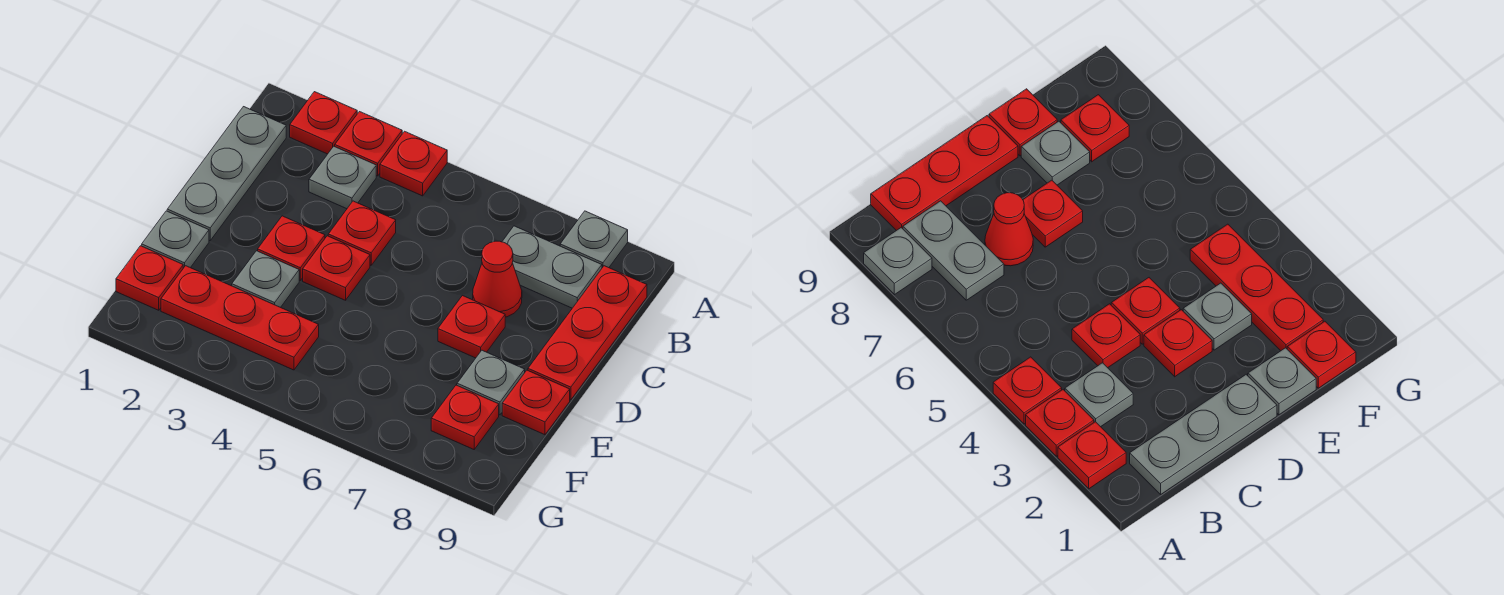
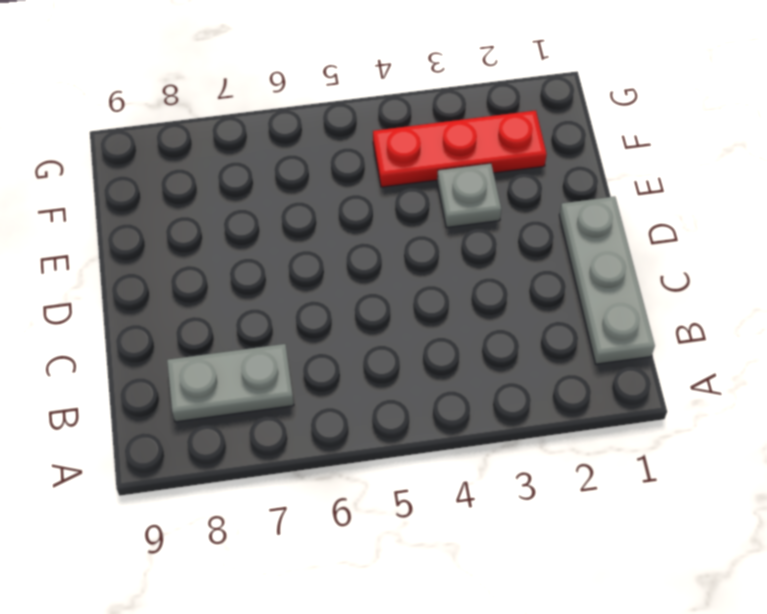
none -> red plate A2 level 1
none -> red plate A3 level 1
none -> red plate A4 level 1

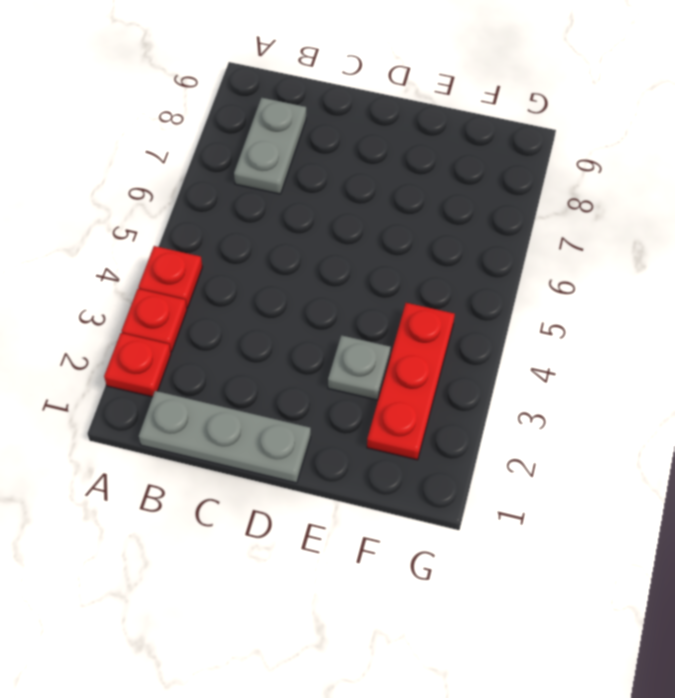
none -> grey plate A8 level 1
none -> grey plate B3 level 1
none -> red plate B9:D9 level 1

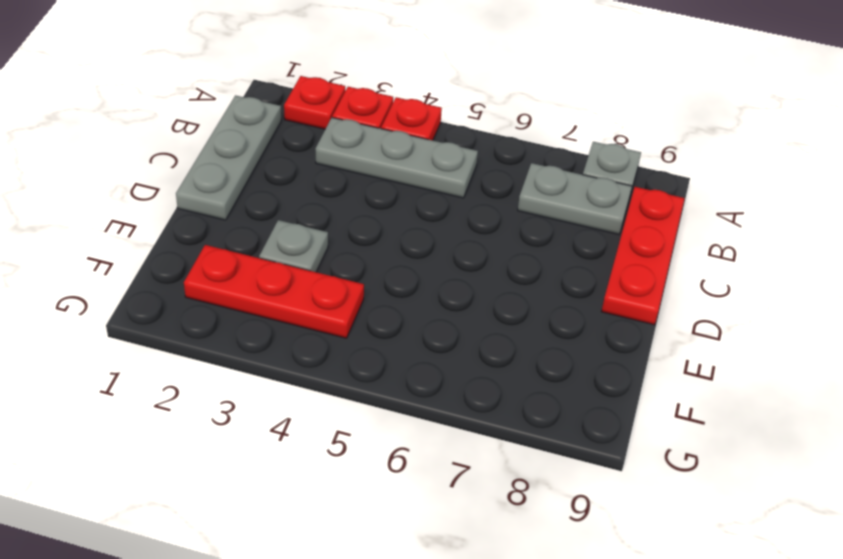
grey plate B3:B5 level 1 -> grey plate B3 level 1
none -> red plate C4 level 1
none -> red cone C7 level 1
none -> red plate D3 level 1

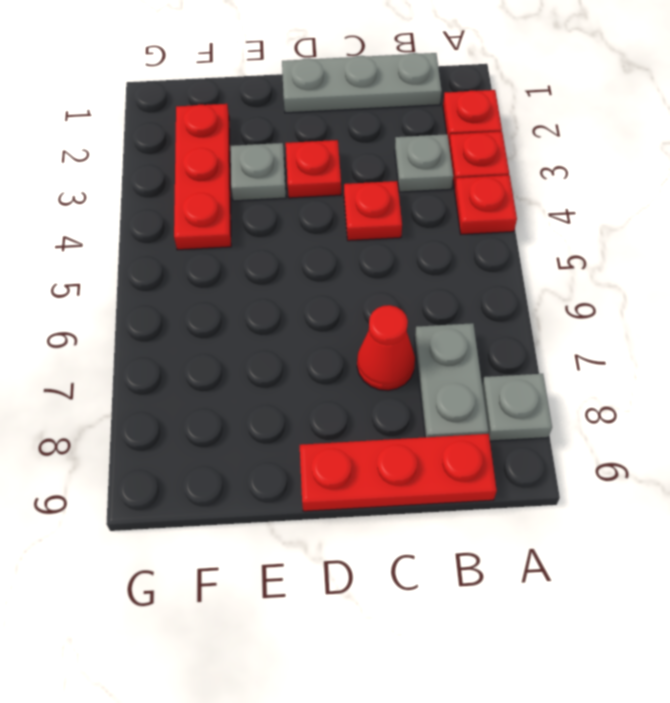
none -> red plate D4 level 1
none -> red plate D7 level 1
none -> grey plate E1 level 1

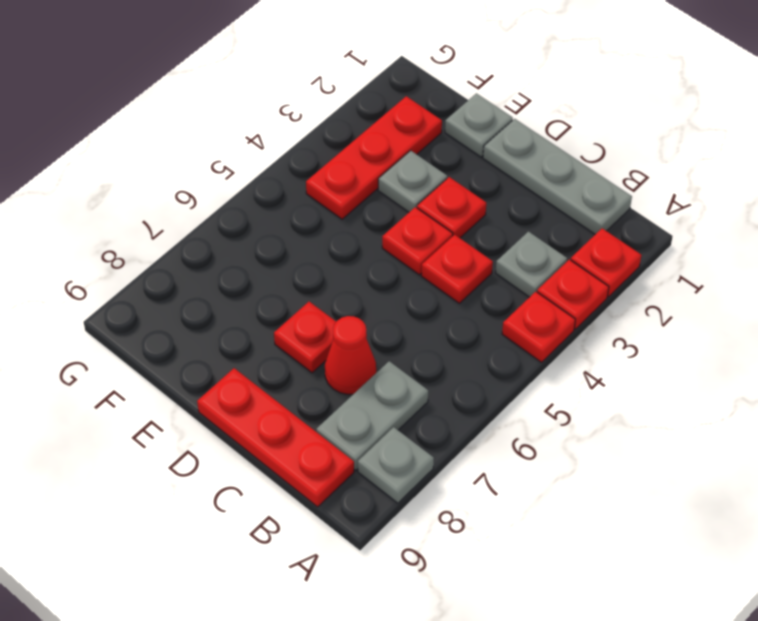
none -> grey plate E8 level 1
none -> red plate E9 level 1
none -> red plate F1 level 1

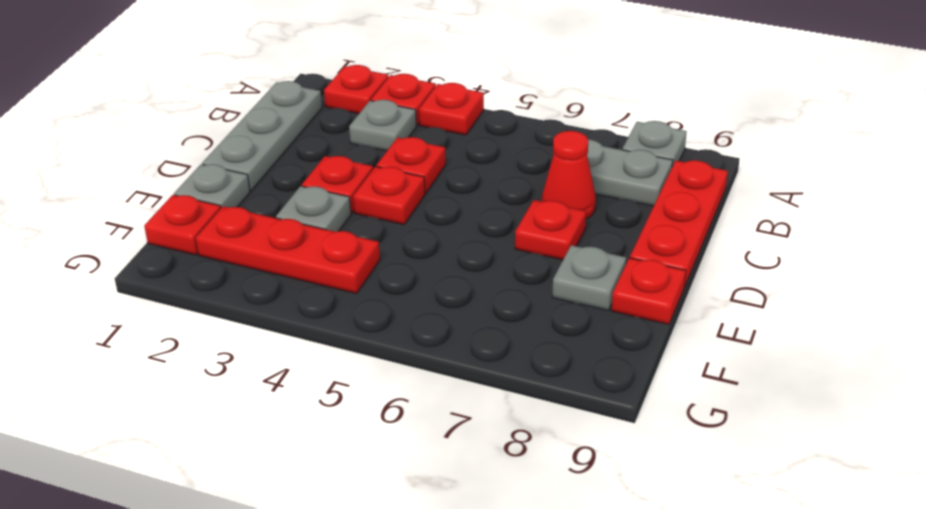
none -> red plate F8 level 1

